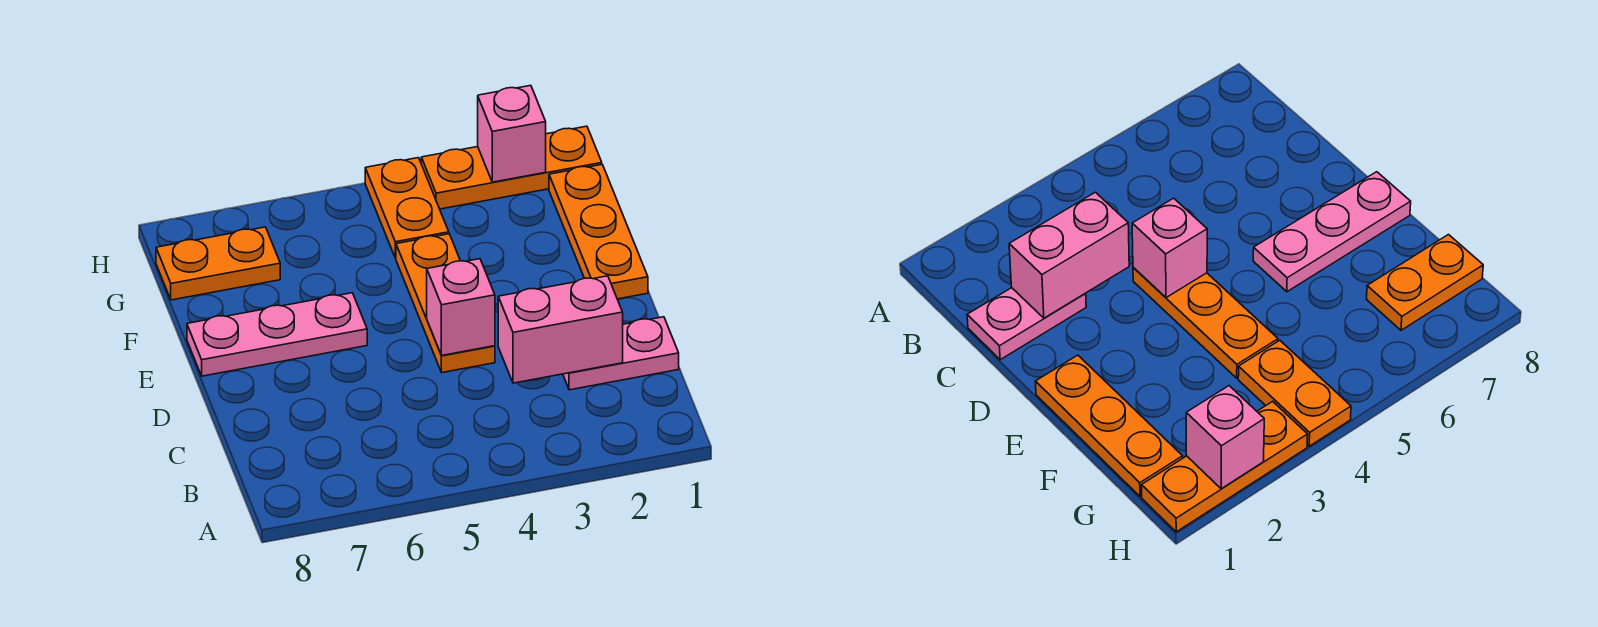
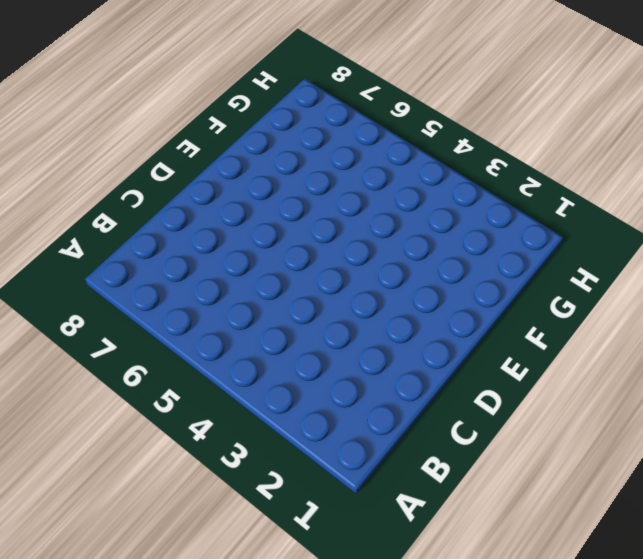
none -> pink plate C1:C2 level 1
none -> orange plate D4:F4 level 1

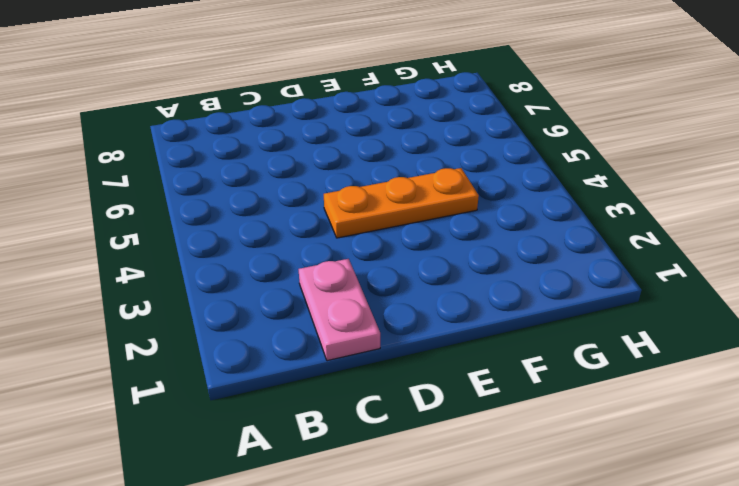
none -> orange plate E1:G1 level 1
none -> pink plate E6:E8 level 1

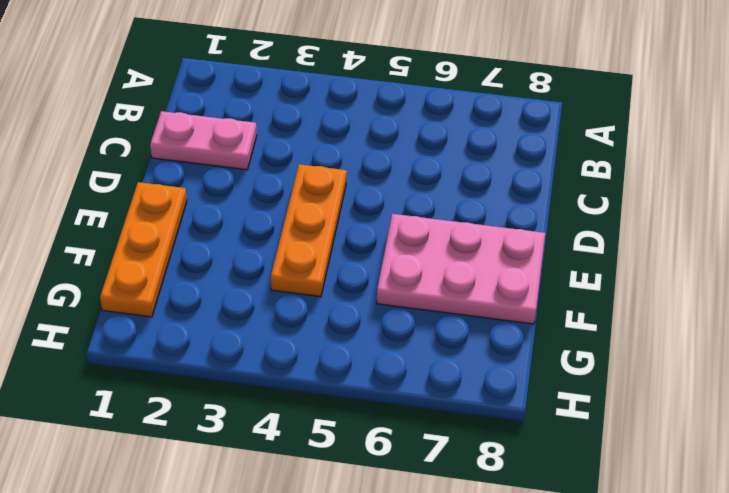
pink plate E6:F8 level 1 -> pink plate E6:E8 level 1
none -> orange plate G4:H4 level 1
none -> orange plate G7:G8 level 1

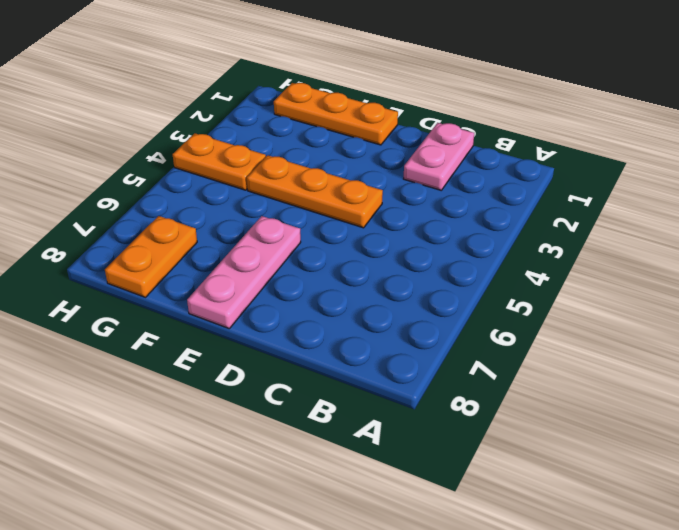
none -> orange plate H1:H3 level 1
none -> pink brick C2:C3 level 2

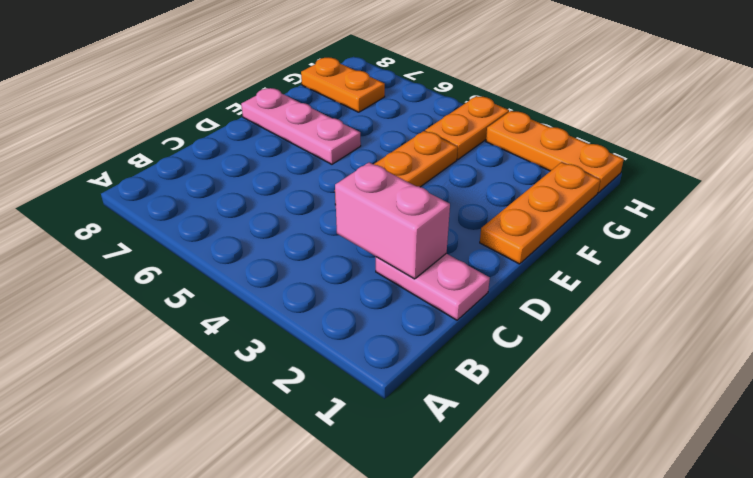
none -> pink brick D4 level 2
none -> pink brick H2 level 2

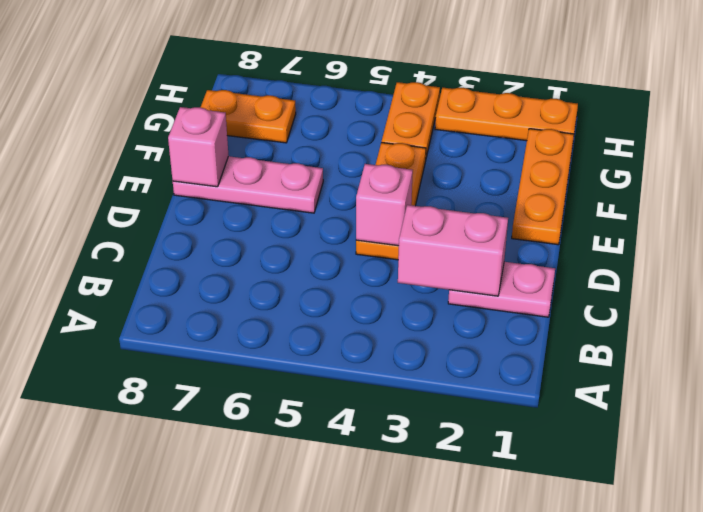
pink brick E8 level 2 -> pink brick H2 level 2

